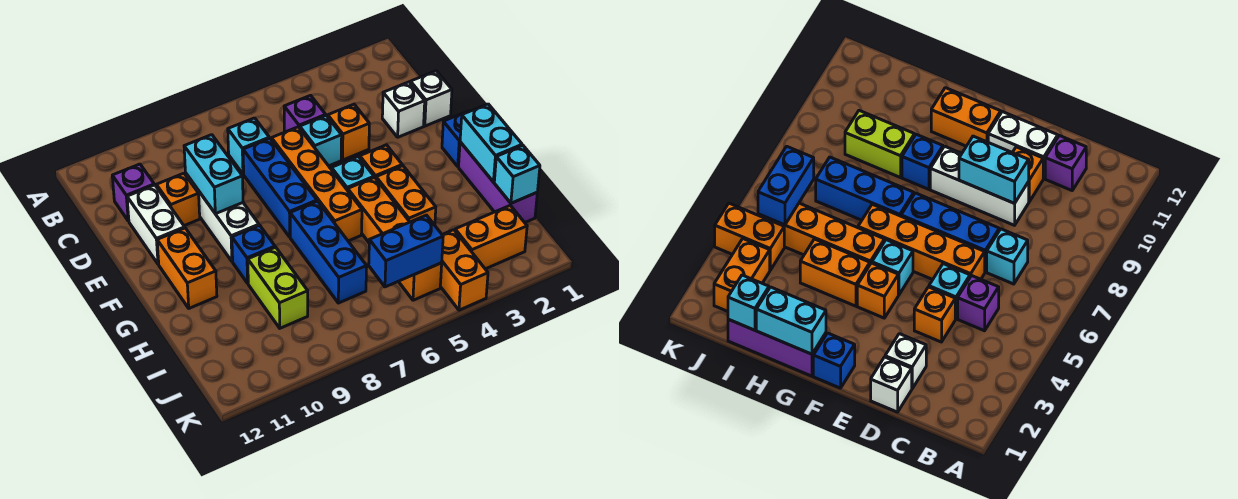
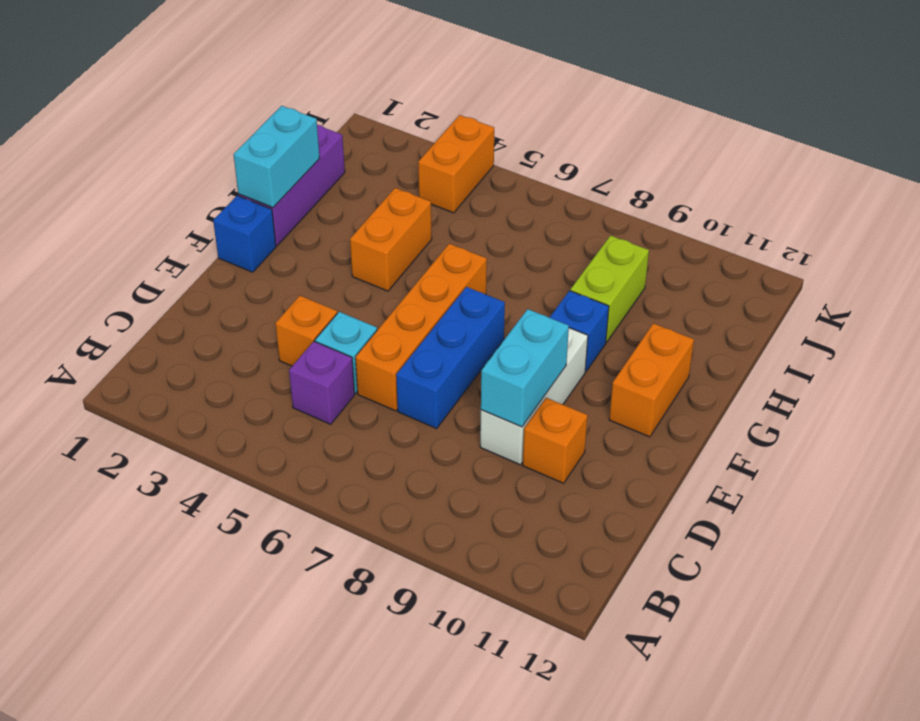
none -> cyan brick C7 level 1
none -> purple brick C11 level 1
none -> white brick D1 level 1

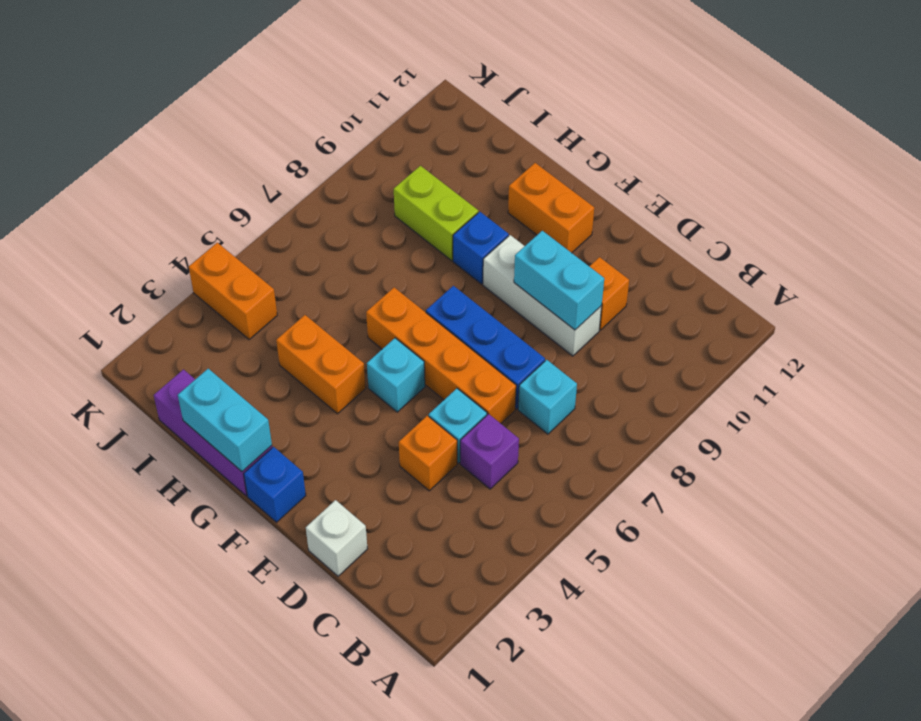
none -> purple brick C11 level 1
none -> white brick D2 level 1
none -> white brick D11:E11 level 1

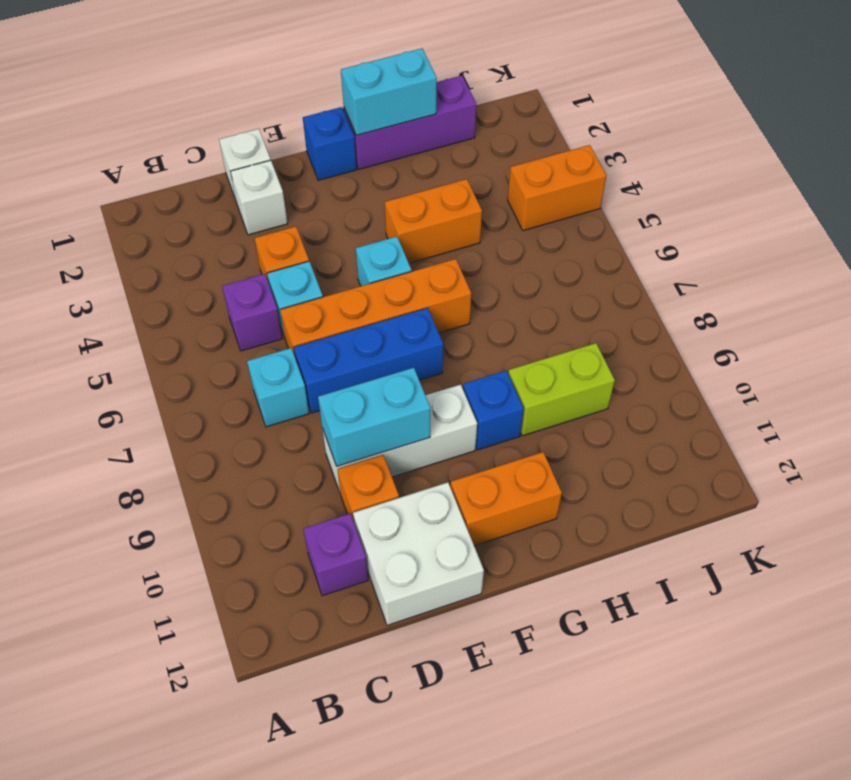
white brick D11:E12 level 1 -> white brick D11:E11 level 1
none -> orange brick F4 level 1
none -> orange brick G5:J5 level 1
none -> blue brick G7:I7 level 1

